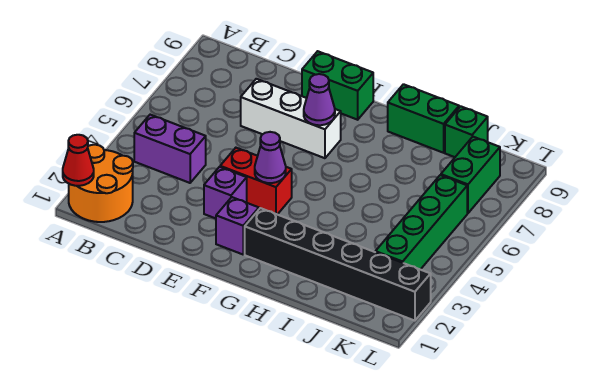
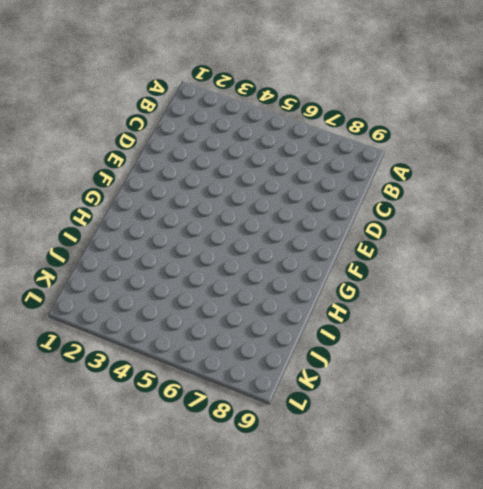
none -> orange round brick A1:B2 level 1
none -> purple brick B4:C4 level 1
none -> white brick D7:F7 level 1

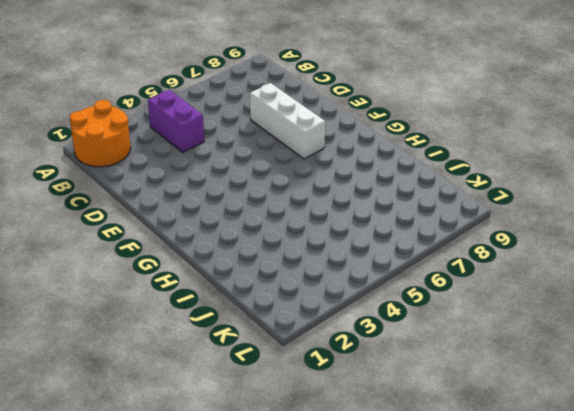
none -> purple brick E3 level 1
none -> red brick E4:F4 level 1
none -> green brick E9:F9 level 1

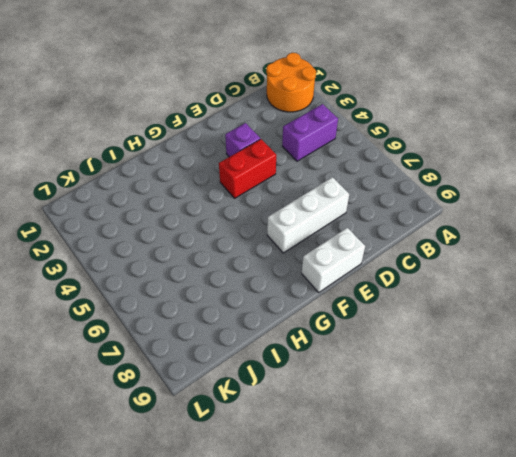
white brick E9:F9 level 1 -> green brick E9:F9 level 1
none -> purple brick F2 level 1
none -> black brick G2:L2 level 1
none -> green brick H9:I9 level 1

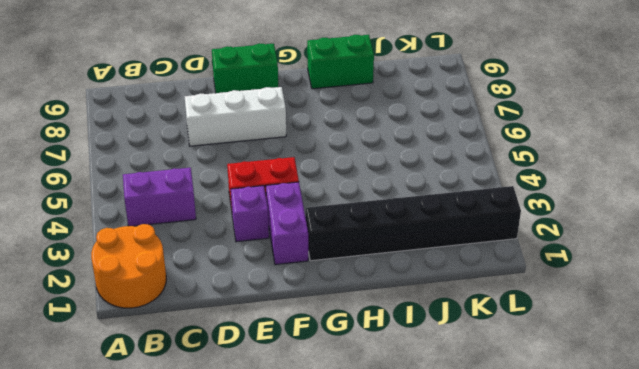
purple brick F2:F3 level 1 -> purple brick F2 level 1
none -> green brick J9 level 1
none -> green brick K3:K6 level 1
none -> green brick K7:K8 level 1

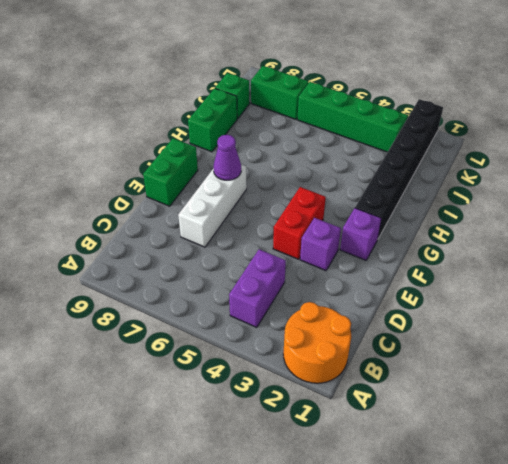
none -> red cone A1 level 2
none -> purple cone F4 level 2

